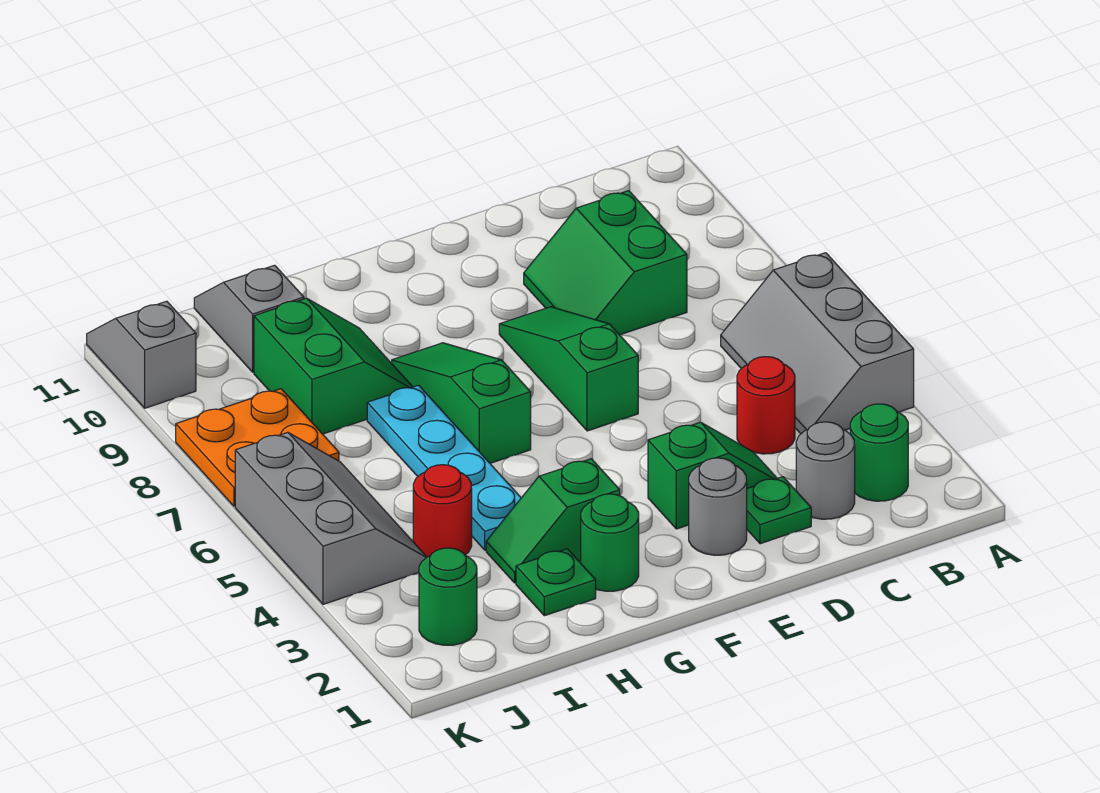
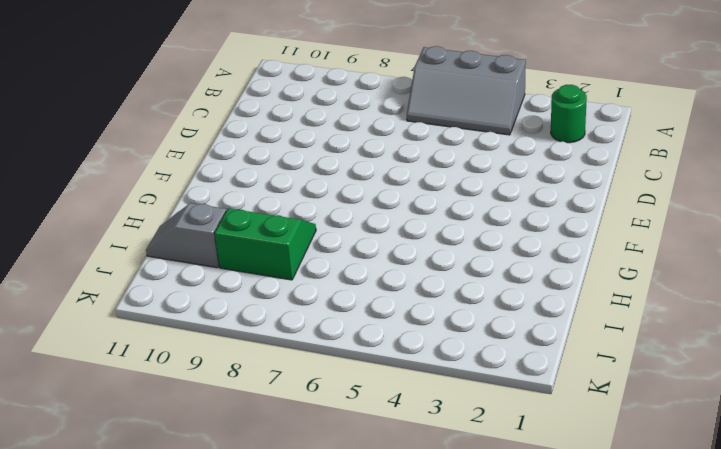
none -> grey round brick C2 level 1
none -> red round brick C4 level 1
none -> green slope C8:D9 level 1 top C

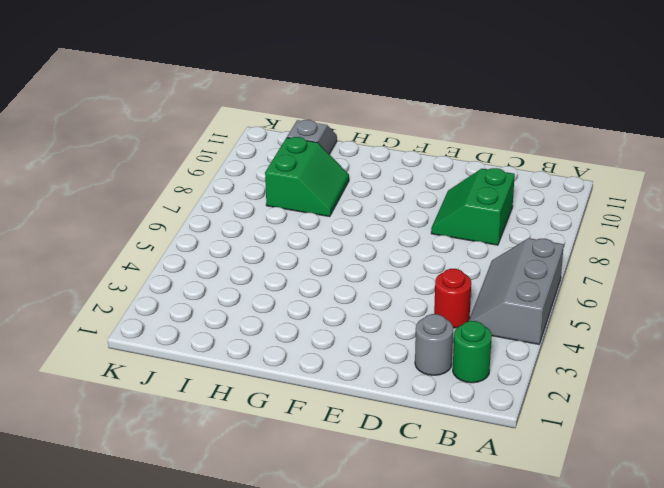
none -> green plate D2 level 1
none -> green slope D3:E3 level 1 top E
none -> grey round brick E2 level 1

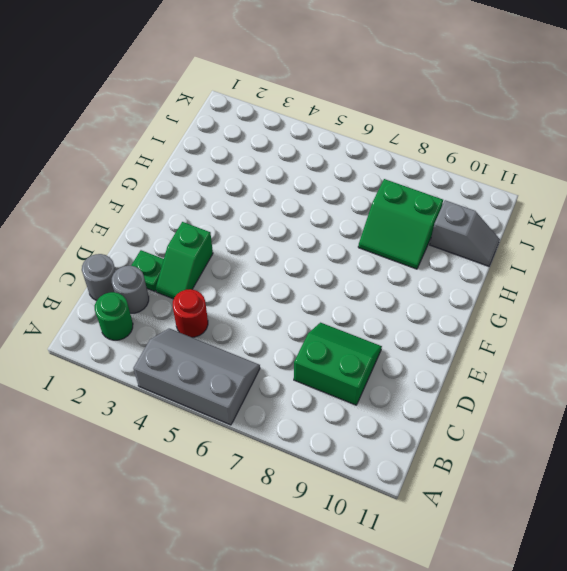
grey round brick C1 level 1 -> grey round brick E2 level 1
none -> green slope E6:E8 level 1 top 6
none -> green round brick G2 level 1
none -> green slope G3:H3 level 1 top G

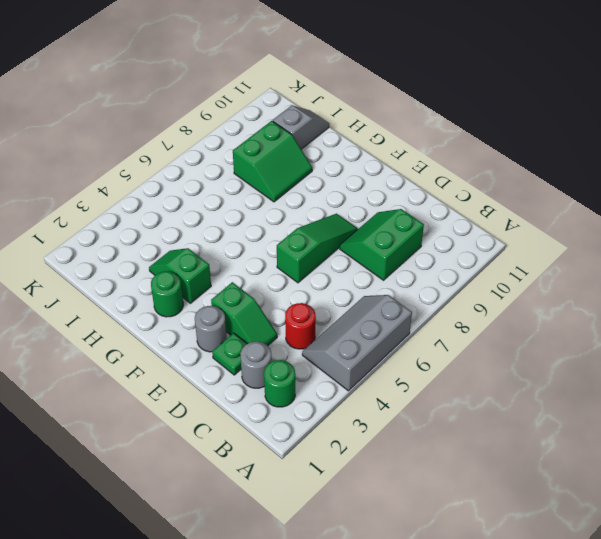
none -> green slope G6:G8 level 1 top 6
none -> green plate H2 level 1
none -> cyan plate H4:H7 level 1

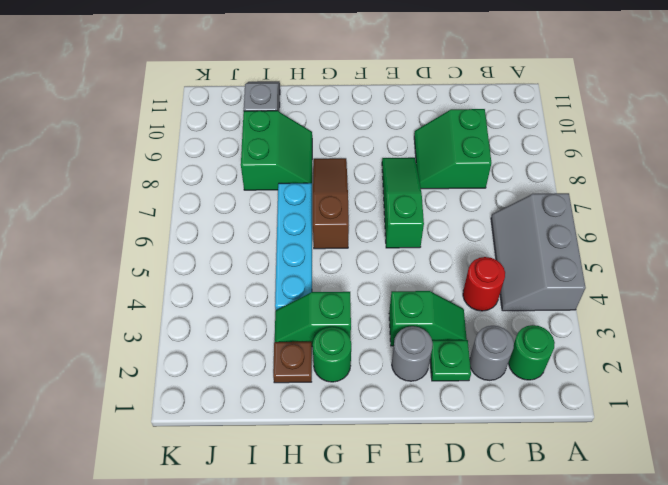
brown slope G6:G8 level 1 top 6 -> green slope G6:G8 level 1 top 6
brown plate H2 level 1 -> green plate H2 level 1
none -> red round brick I4 level 1
none -> green round brick J2 level 1
none -> grey slope J4:K6 level 1 top K

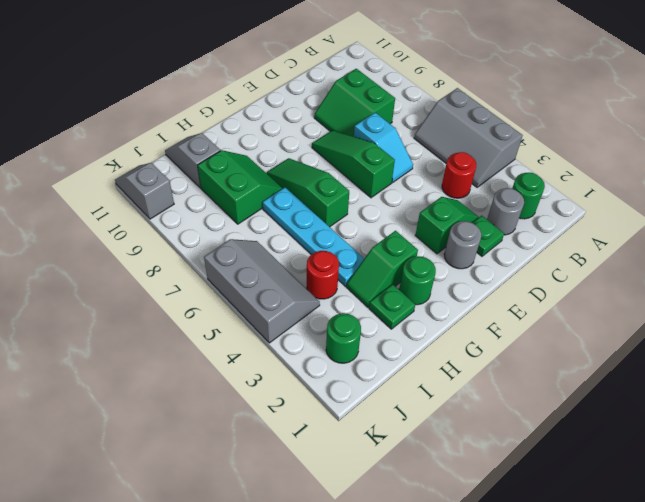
cyan slope D6:D7 level 1 top 7 -> none
none -> orange plate J7:K8 level 1

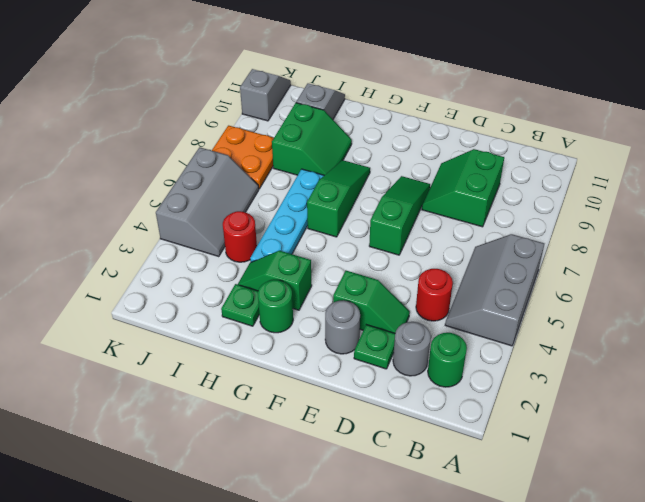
none -> green round brick J2 level 1

